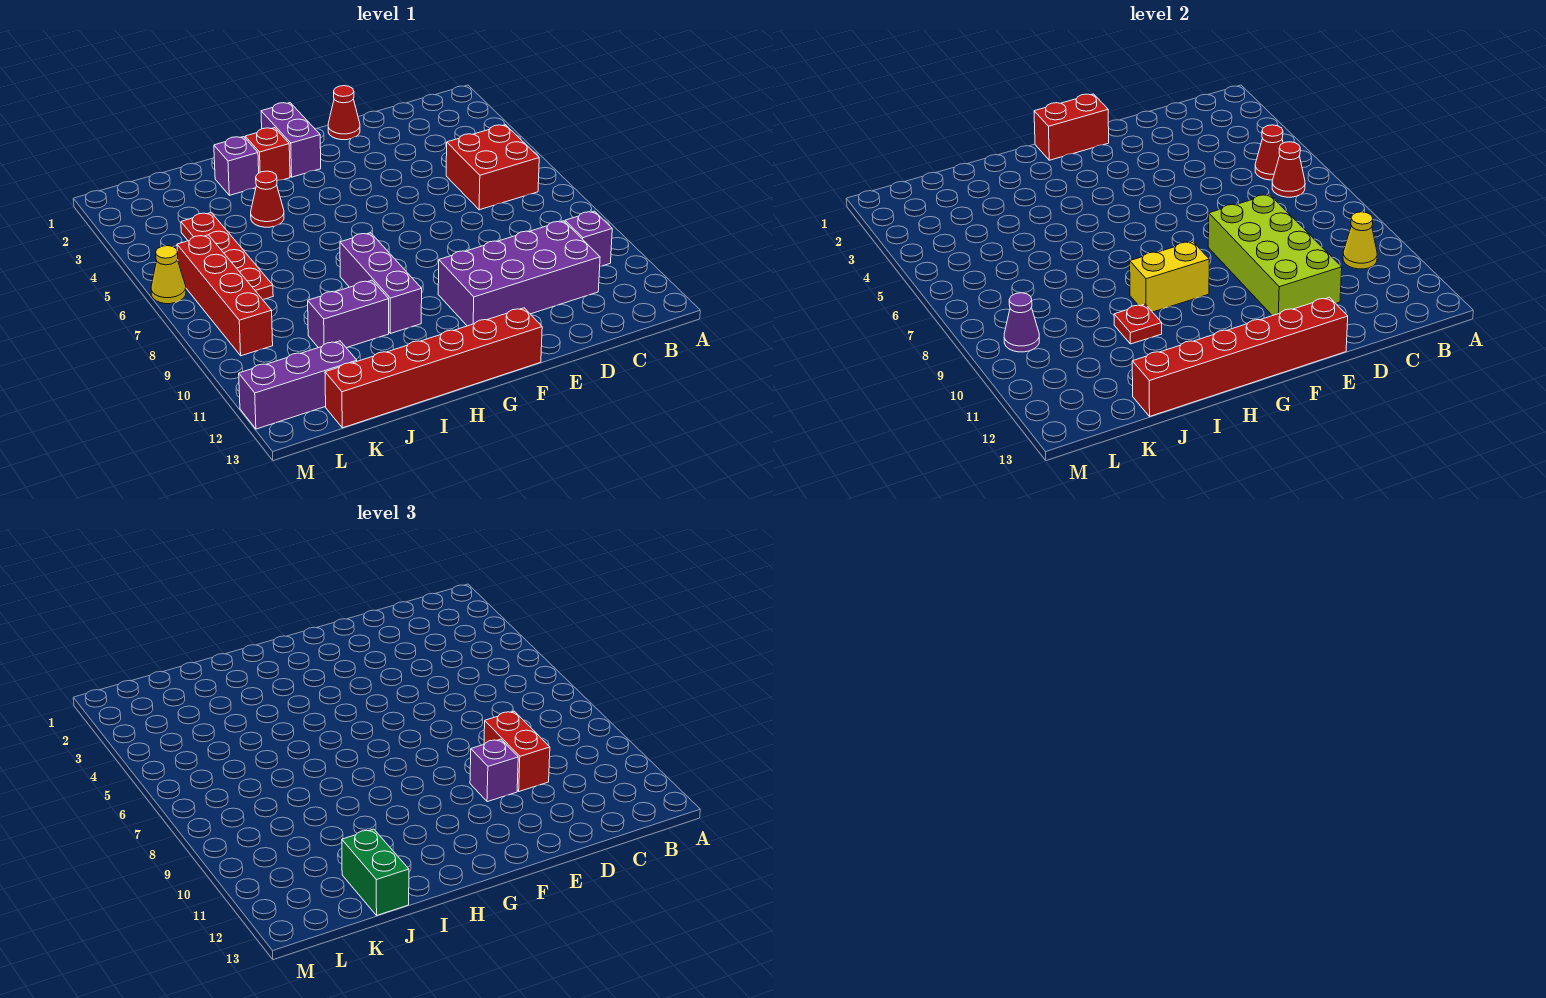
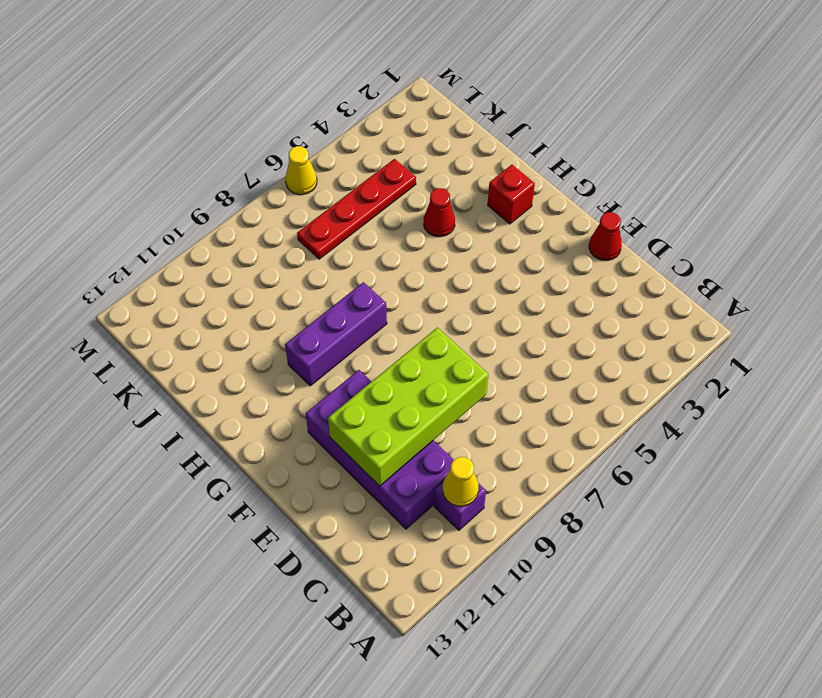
none -> red brick B5:C6 level 1
none -> red brick F13:K13 level 1
none -> purple brick G1:G2 level 1

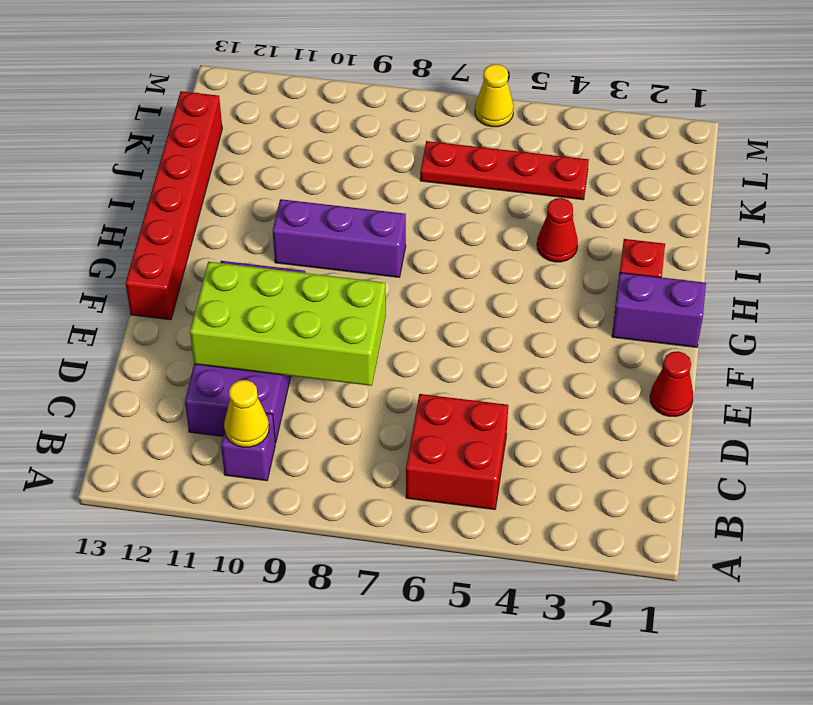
none -> purple brick I2 level 1
none -> purple brick I10:J10 level 1
none -> purple brick K12:M12 level 1

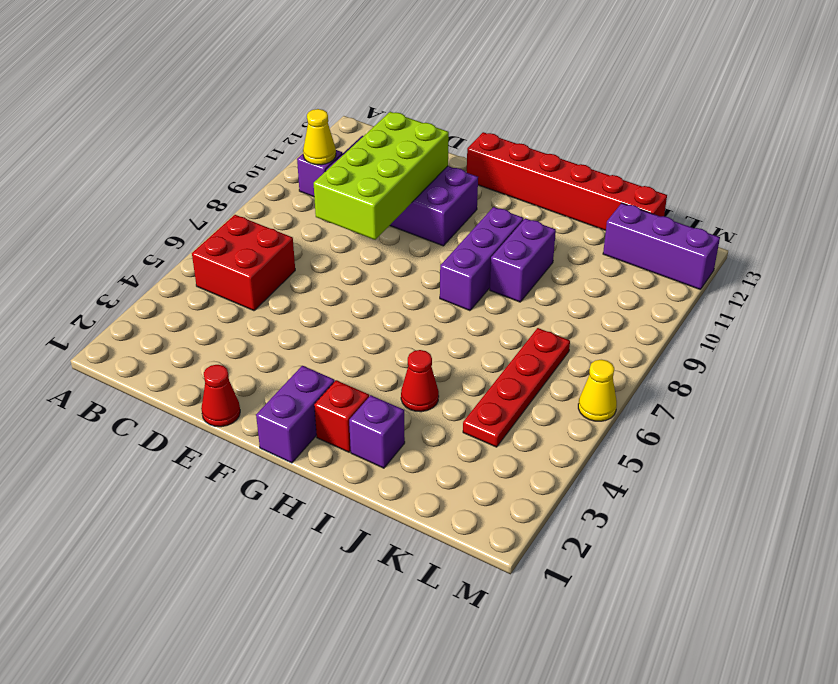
purple brick I9:I10 level 1 -> purple brick I10:J10 level 1
none -> red brick L6:L9 level 1
none -> red cone B5 level 2
none -> red cone B6 level 2

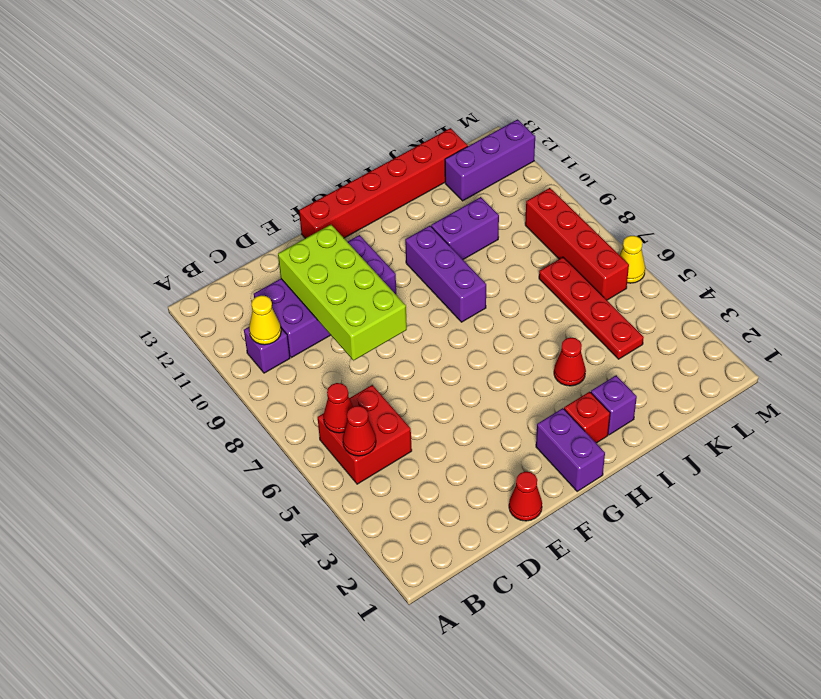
none -> red brick E13:J13 level 2
none -> red brick F1:G1 level 2
none -> yellow brick G9:H9 level 2

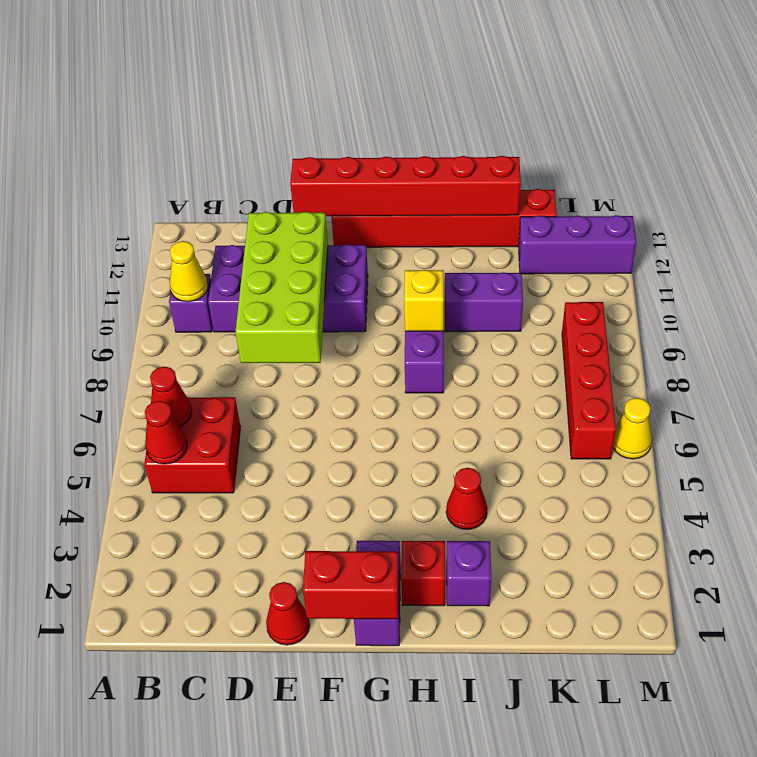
yellow brick H9 level 2 -> yellow brick G9:H9 level 2
none -> red plate K4:K7 level 1
none -> red plate I10 level 2
none -> purple cone L9 level 2

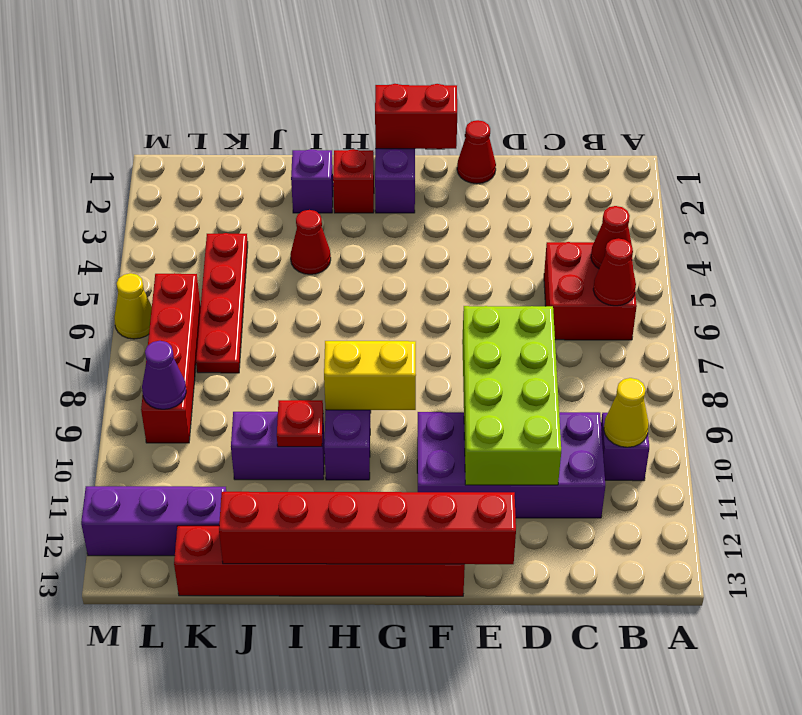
none -> red brick D9:D10 level 3
none -> purple brick E10 level 3
none -> green brick J12:J13 level 3

